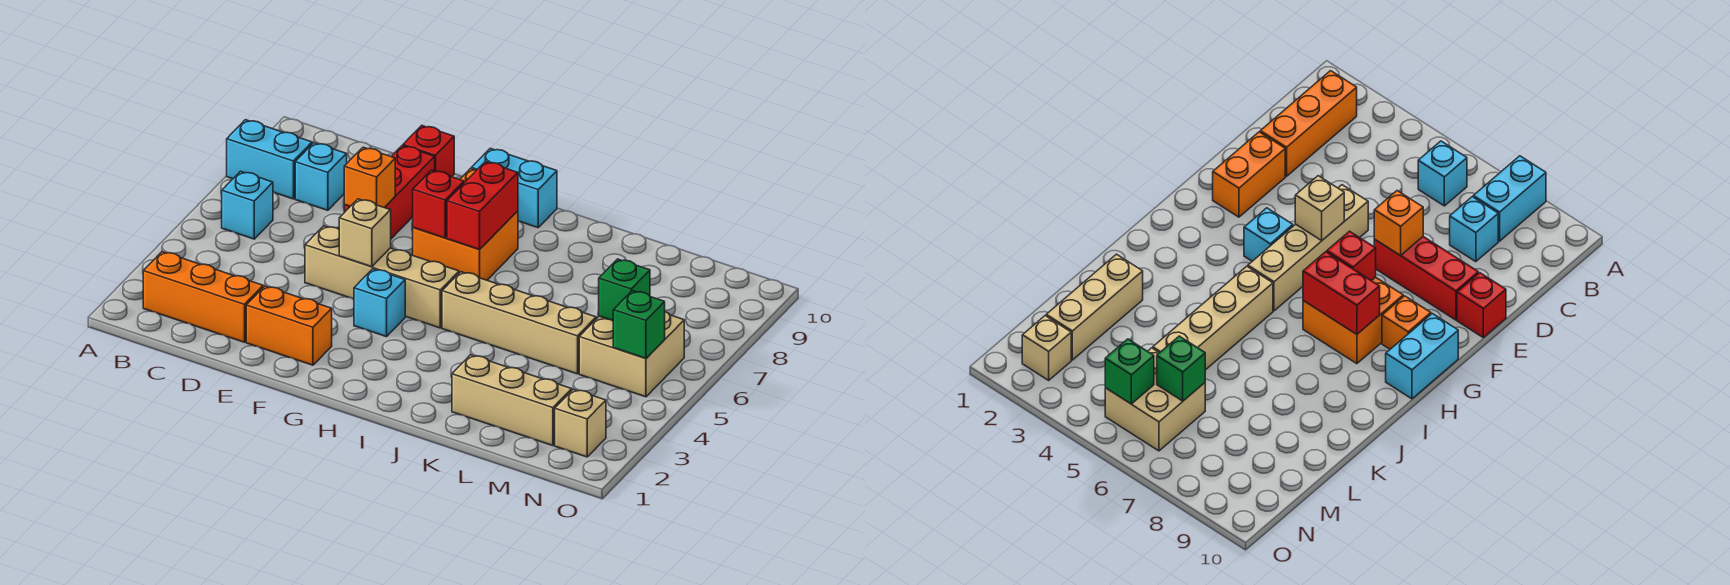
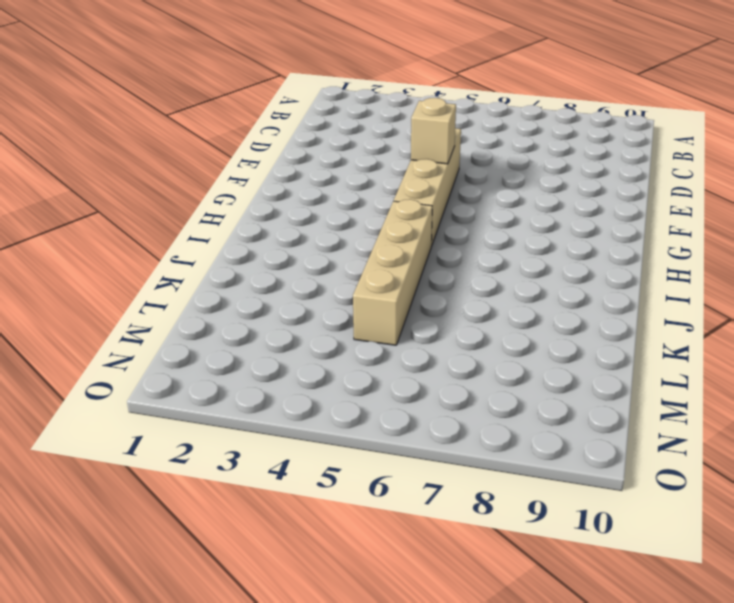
none -> cyan brick A8:B8 level 1
none -> orange brick B2:D2 level 1
none -> cyan brick B6 level 1

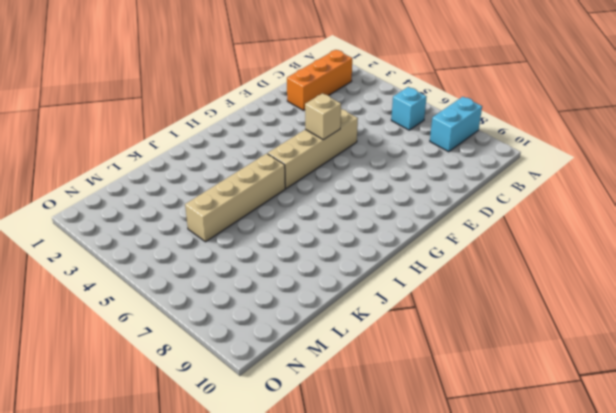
none -> cyan brick C8 level 1
none -> orange brick E2:F2 level 1
none -> red brick E7:E9 level 1

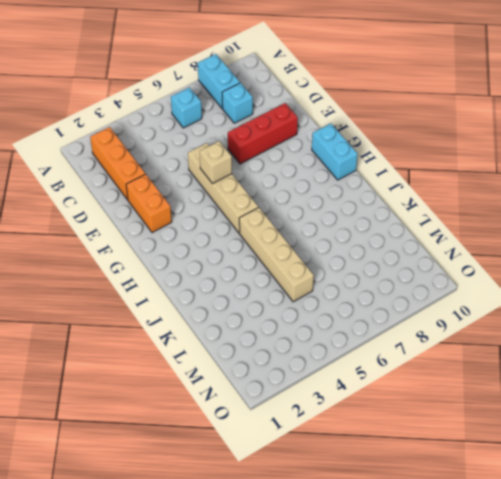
none -> red brick E10 level 1
none -> cyan brick G4 level 1
none -> orange brick G7:H8 level 1

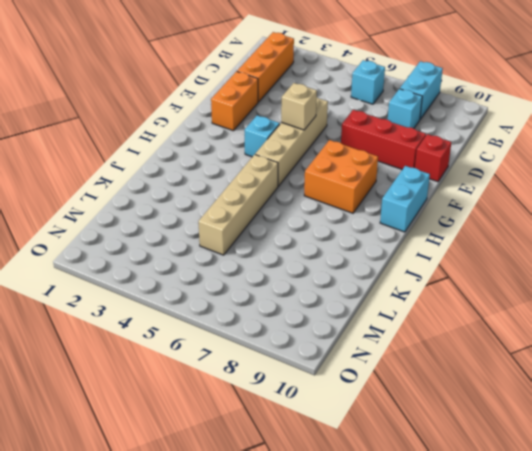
none -> orange brick G9 level 1
none -> tan brick K2:M2 level 1
none -> tan brick M5:N6 level 1

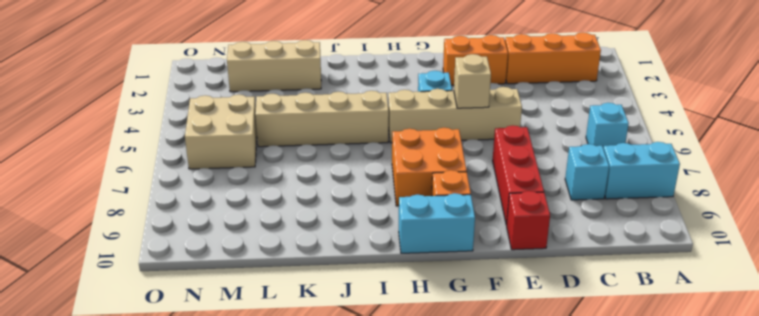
none -> tan brick N2 level 1
none -> orange brick E7 level 2
none -> red brick G7 level 2

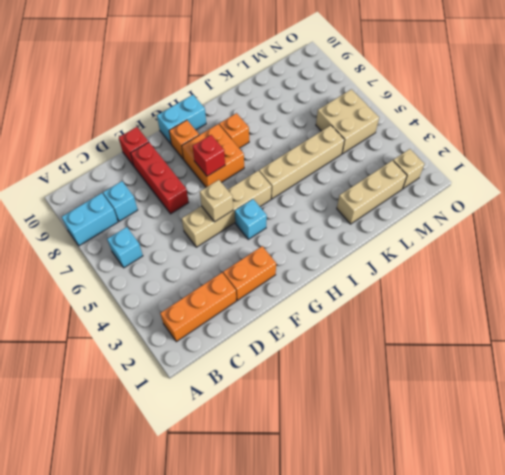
orange brick I8 level 1 -> orange brick E7 level 2
none -> red brick H7:H8 level 2
none -> green brick M6 level 2
none -> green brick N5 level 2

